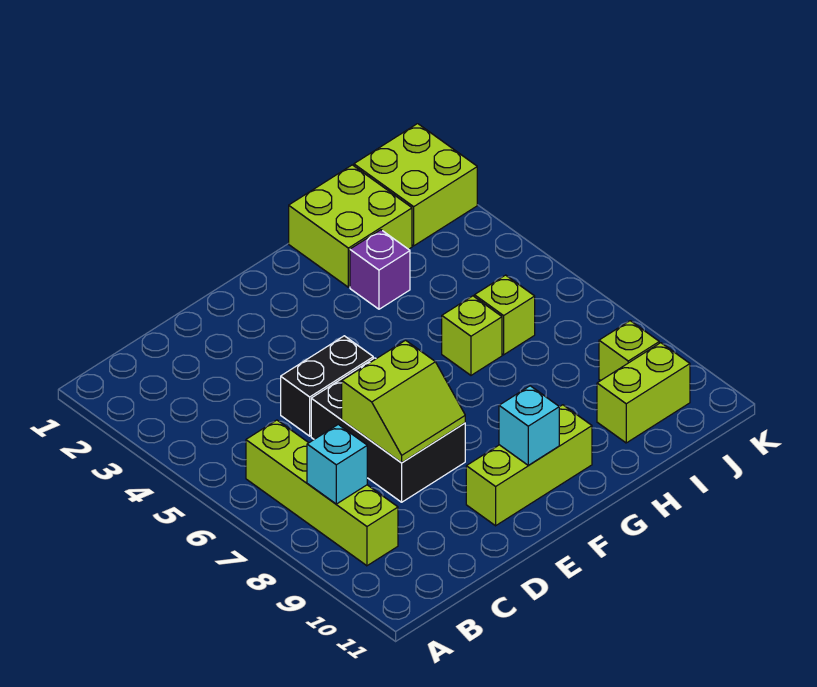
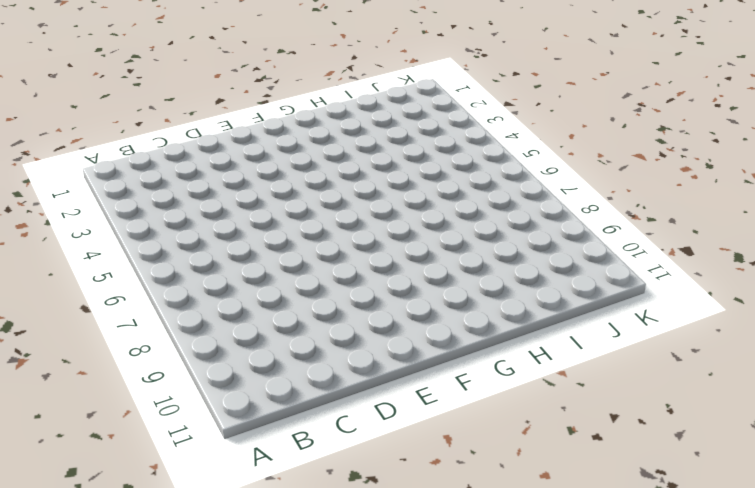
none -> lime brick B6:B9 level 1
none -> black brick D5:E5 level 1
none -> black brick D6:E8 level 1

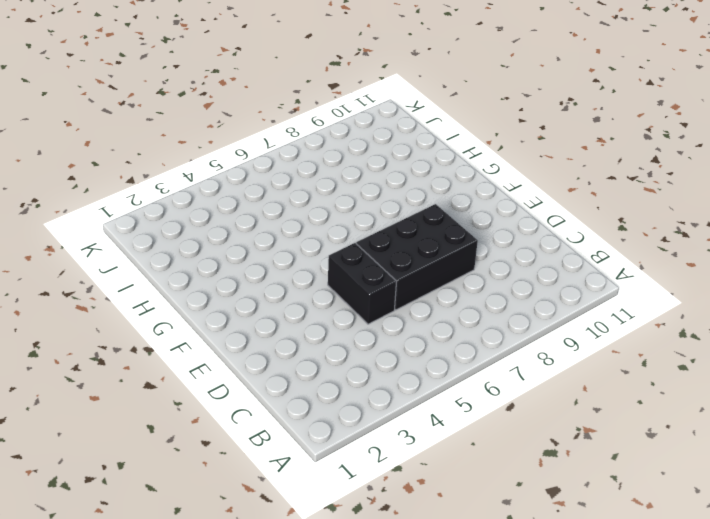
none -> lime brick B6:B9 level 1
none -> lime brick E10:G10 level 1
none -> lime brick H1:I2 level 1

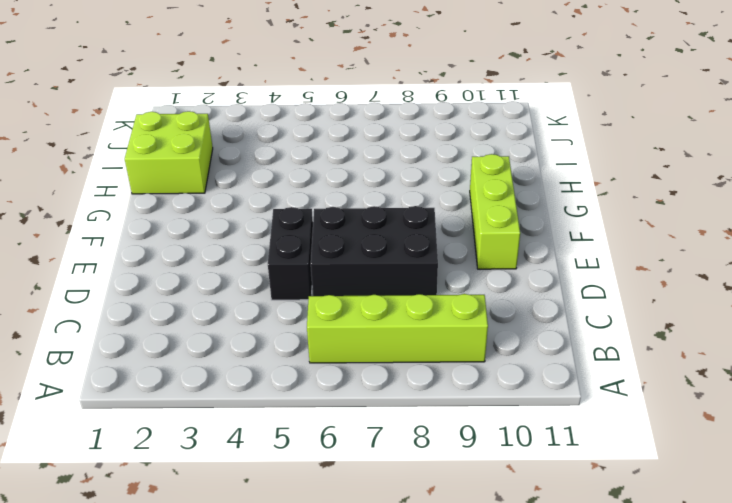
none -> purple brick H3 level 1
none -> lime brick H6 level 1
none -> lime brick I6 level 1

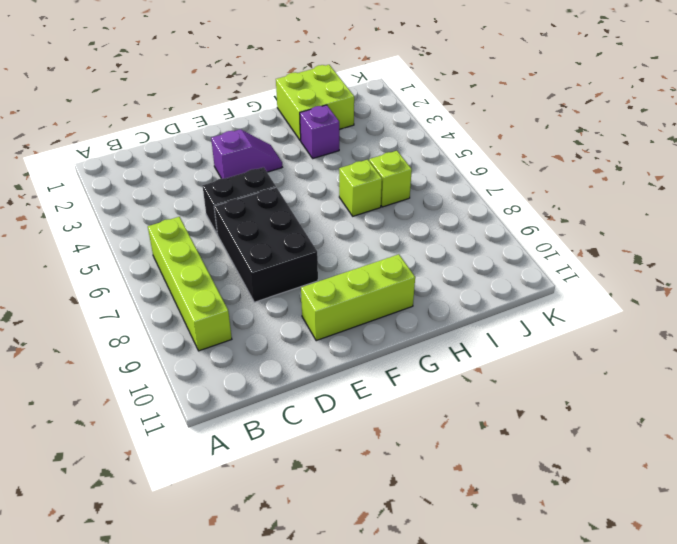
purple slope E3:F3 level 1 top E -> none
none -> lime brick I10:J10 level 1
none -> lime brick J1:K2 level 1
none -> lime brick J9 level 1

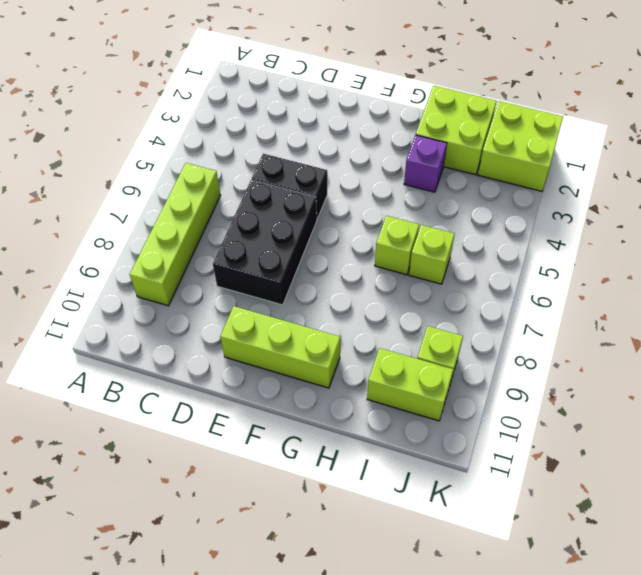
none -> cyan brick B8 level 2
none -> lime slope D7:E8 level 2 top 7
none -> cyan brick F10 level 2

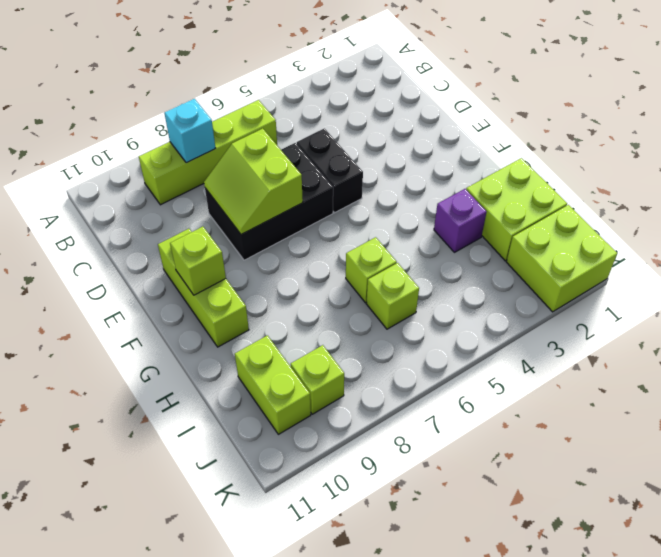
lime brick F10 level 2 -> cyan brick F10 level 2

